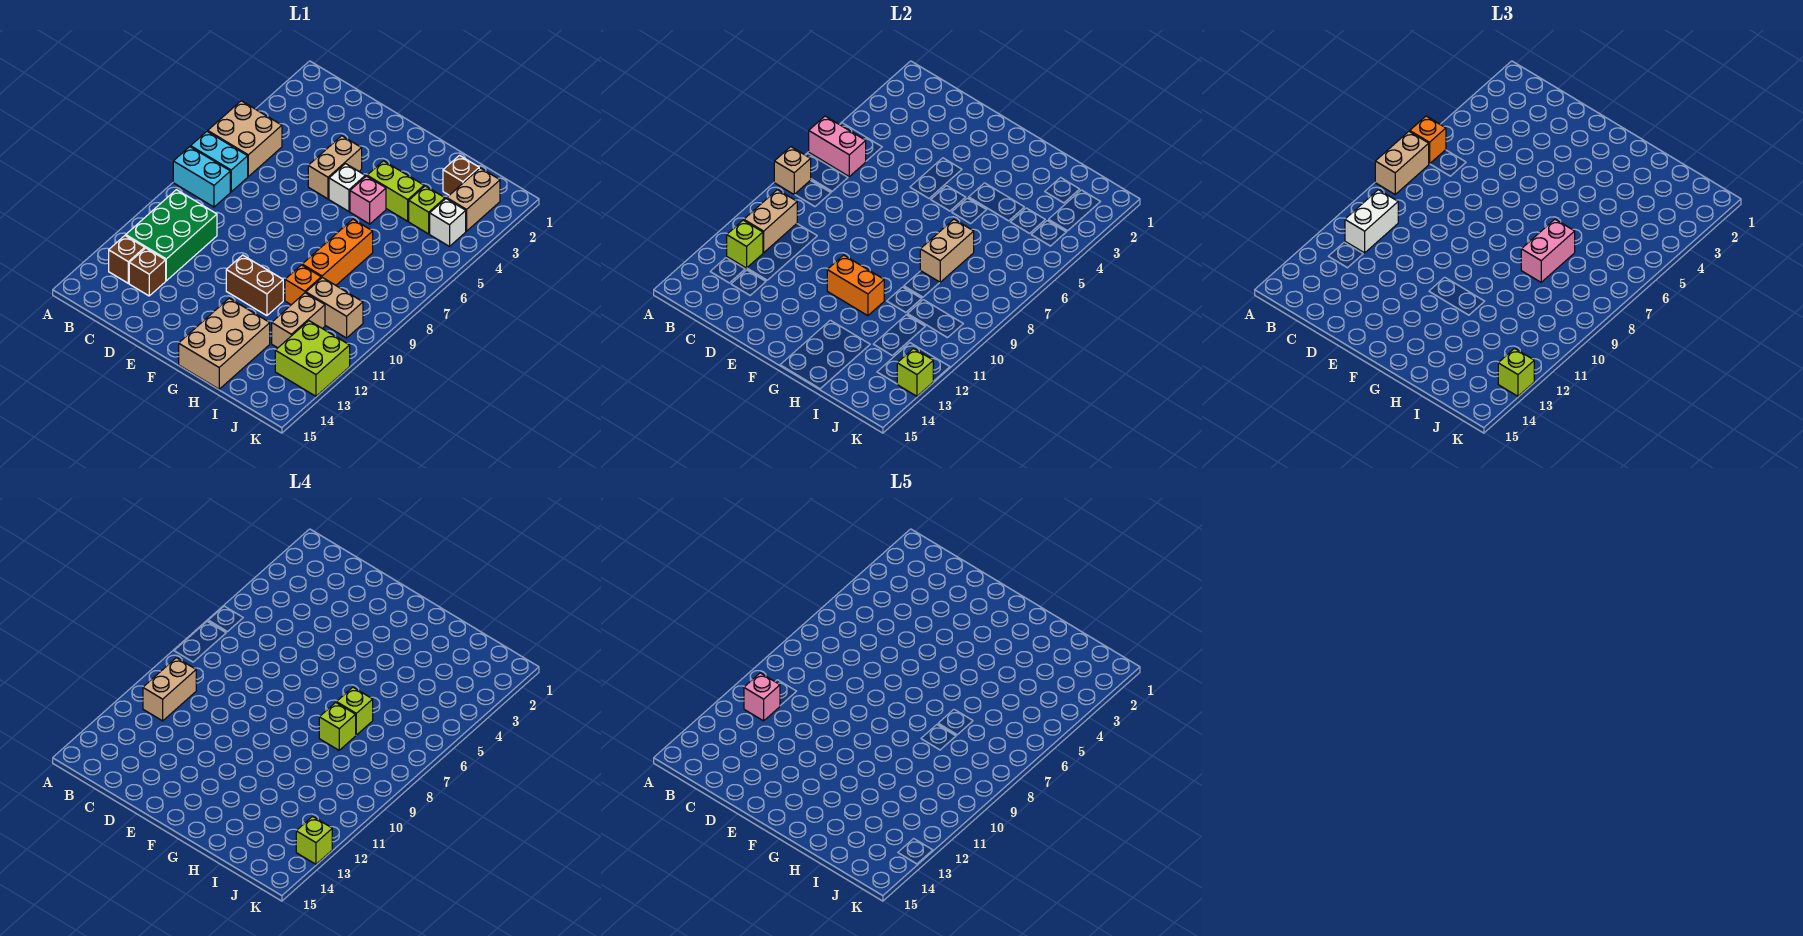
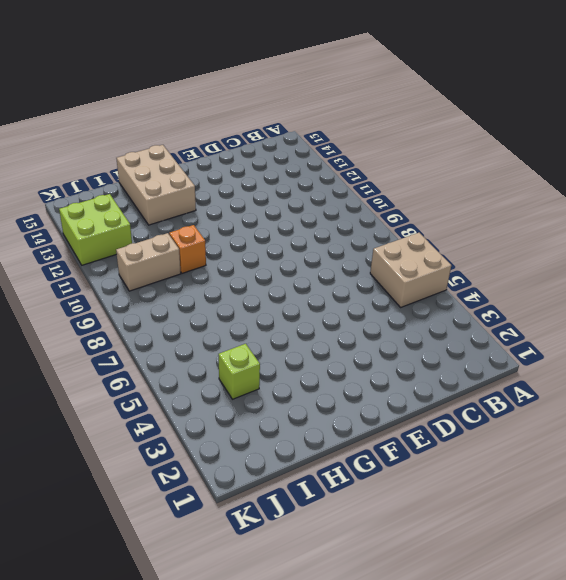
none -> cyan brick A7:B7 level 1
none -> cyan brick A8:B8 level 1
none -> green brick B10:C12 level 1
none -> brown brick B13 level 1

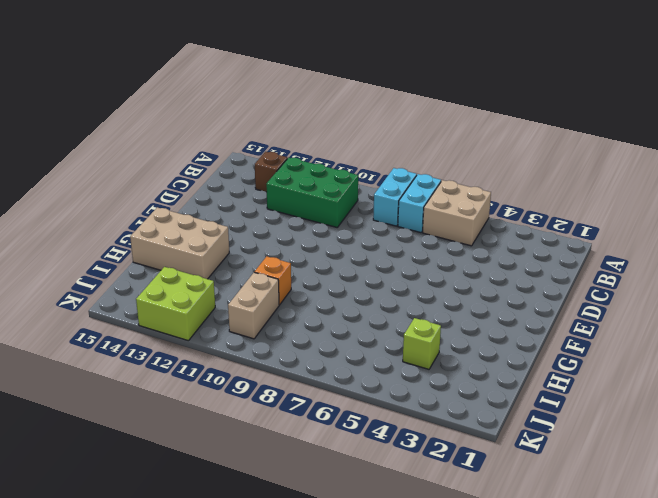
none -> brown brick C13 level 1
none -> tan brick E4:E5 level 1
none -> white brick F5 level 1
none -> brown brick F11:G11 level 1

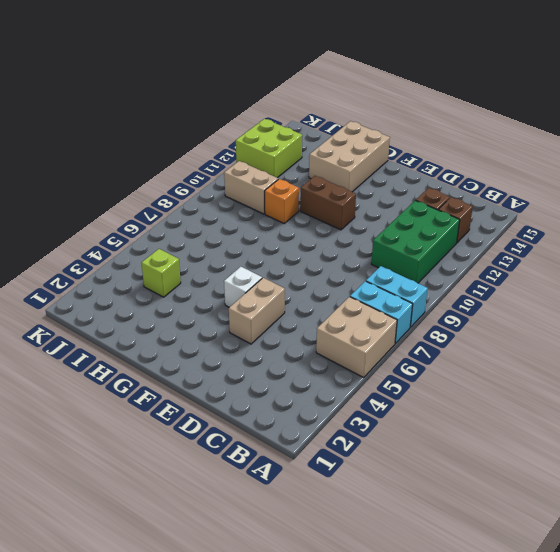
none -> lime brick G4:H4 level 1
none -> pink brick G5 level 1
none -> orange brick H7:H9 level 1
none -> brown brick I2 level 1

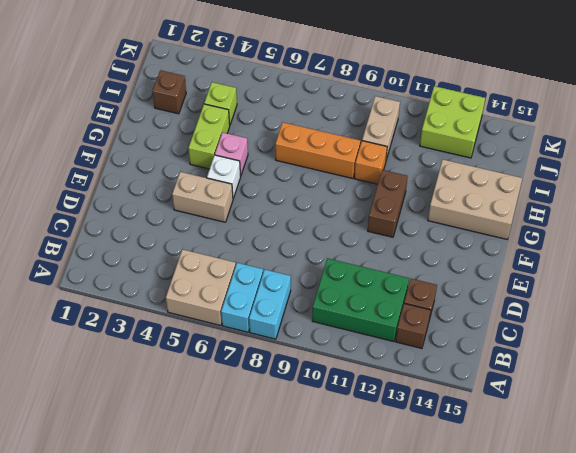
none -> tan brick I11:I12 level 1
none -> tan brick J2:J3 level 1
none -> white brick J4 level 1
none -> pink brick A6:B6 level 2

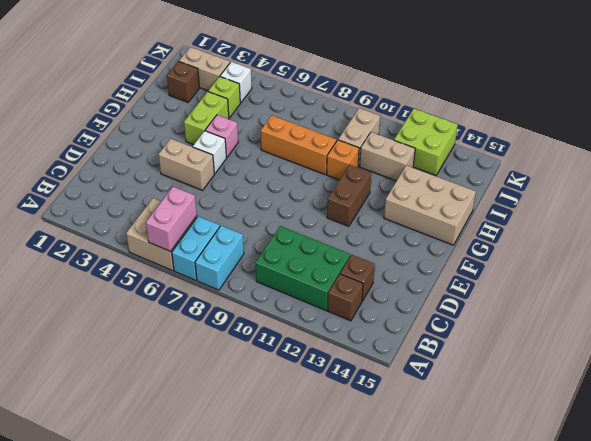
none -> tan brick A8 level 2
none -> tan brick B10:B11 level 2
none -> lime brick B12 level 2
none -> orange brick F11:G11 level 2

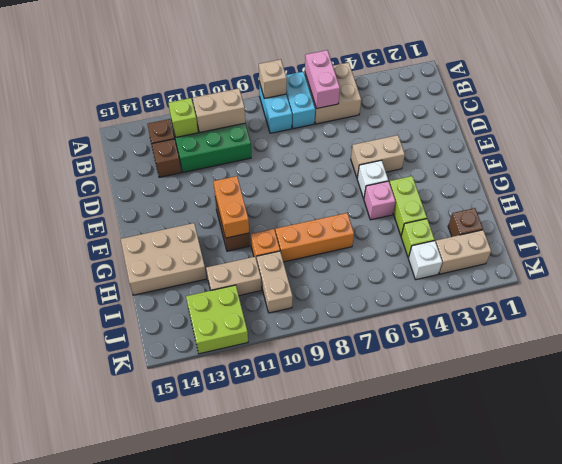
none -> tan brick H7:H8 level 2
none -> lime brick K13 level 2
none -> orange brick A6 level 3
none -> tan brick A7:A8 level 3

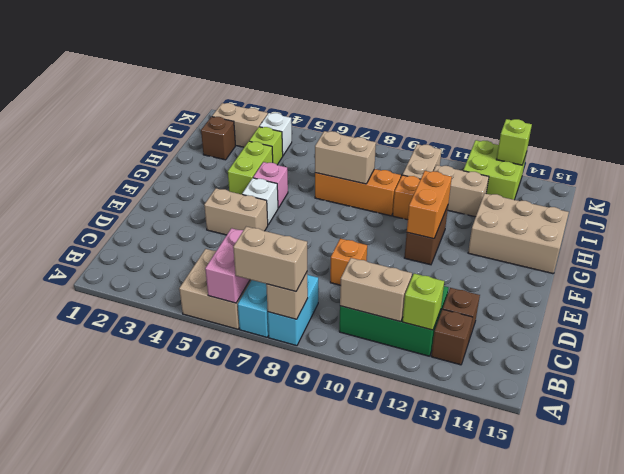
orange brick D9 level 1 -> orange brick A6 level 3
none -> white brick B10:B11 level 3
none -> pink brick H7:H8 level 3
none -> lime brick K13 level 3
none -> tan brick B10:B11 level 4

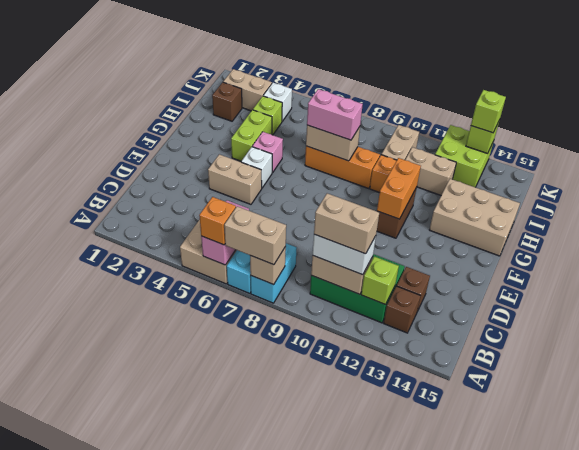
none -> lime brick H7 level 4
none -> lime brick H8 level 4
none -> lime brick K13 level 4
none -> pink brick B11 level 5

